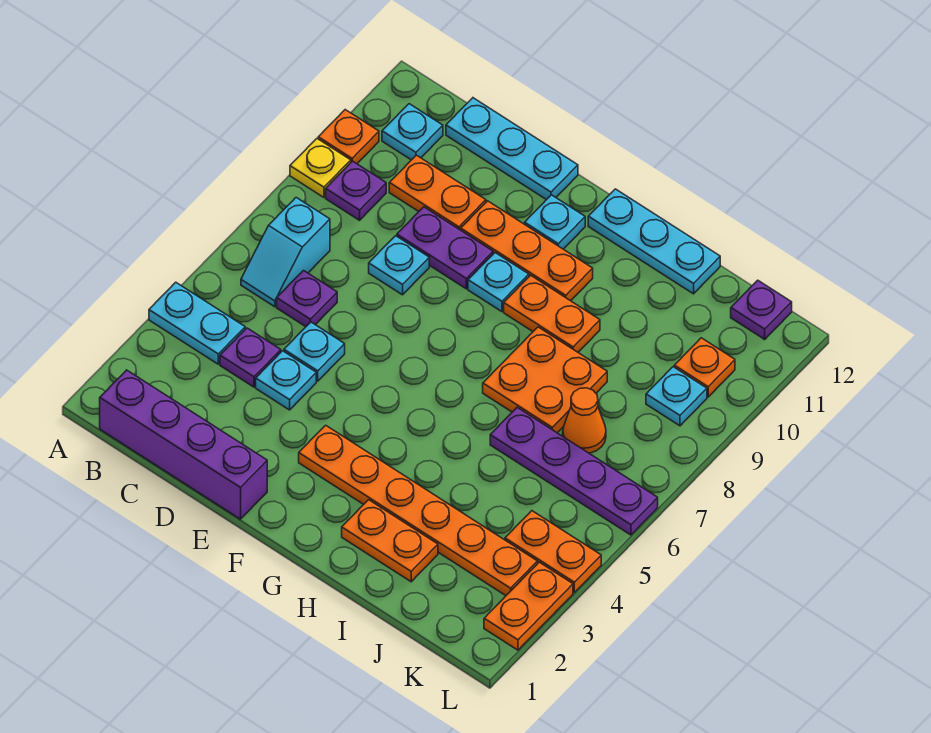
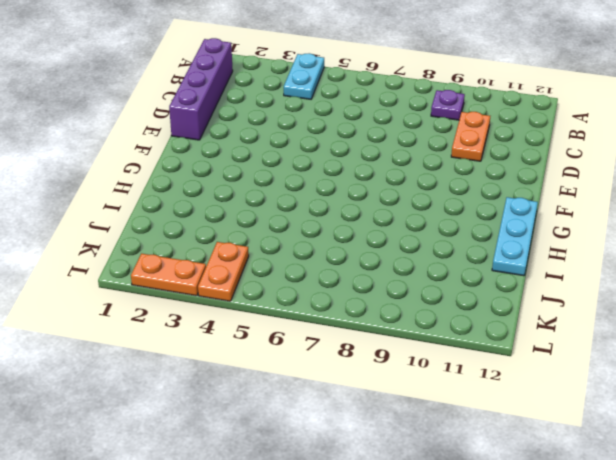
none -> yellow plate A9 level 1
none -> orange plate A10 level 1
none -> cyan slope B6:B7 level 1 top 7
none -> cyan plate B11 level 1

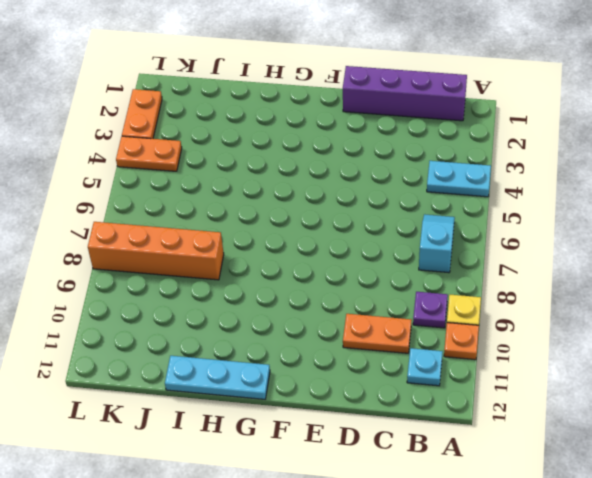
orange brick I8:L8 level 1 -> orange plate H7:I8 level 1
none -> purple plate C4 level 1
none -> purple plate C6 level 1
none -> cyan plate C12:E12 level 1
none -> cyan plate D4 level 1

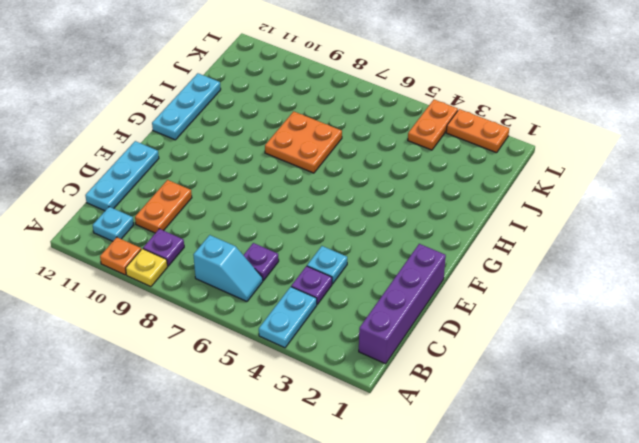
none -> cyan plate D5 level 1
none -> cyan plate D8 level 1
none -> purple plate D9:E9 level 1
none -> orange plate E10:G10 level 1

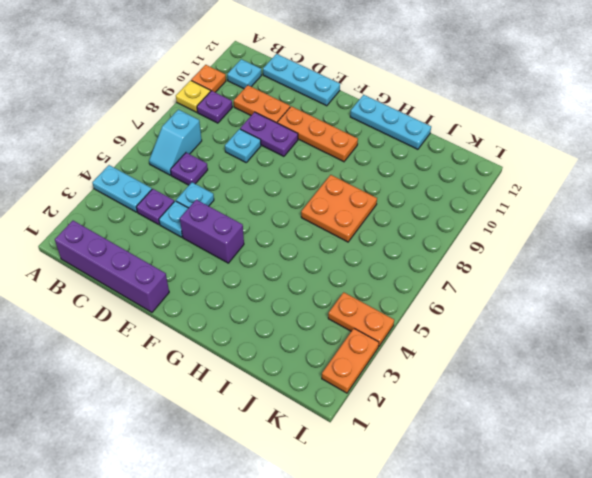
purple brick E4:F4 level 1 -> none
none -> orange plate F3:K3 level 1
none -> cyan plate F9 level 1
none -> cyan plate F11 level 1
none -> orange plate G9:H9 level 1

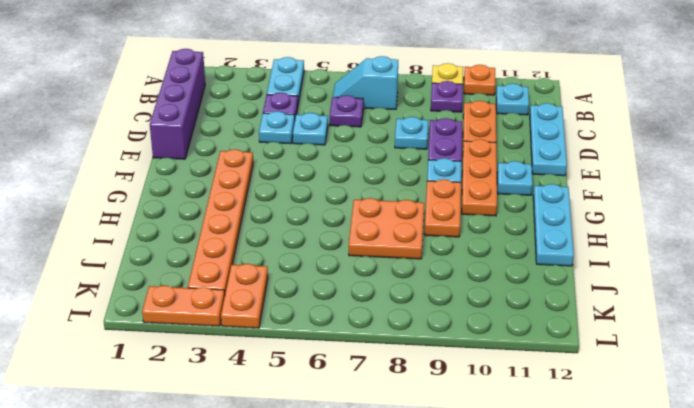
none -> orange plate H2:I2 level 1
none -> purple plate I6:L6 level 1
none -> orange cone J7 level 1
none -> cyan plate K9 level 1

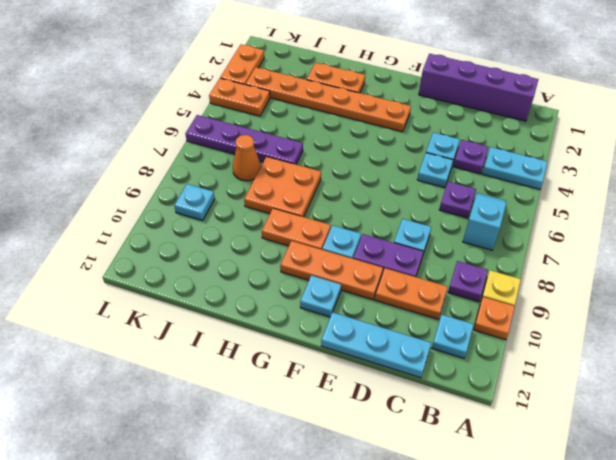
none -> cyan plate G12:I12 level 1
none -> orange plate K10 level 1
none -> purple plate K12 level 1

